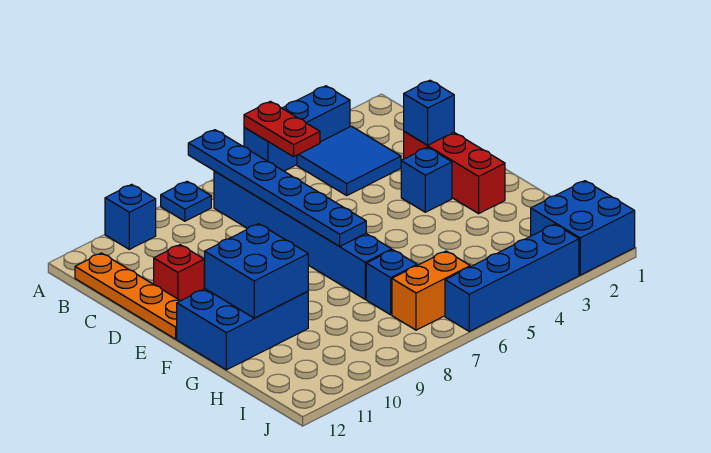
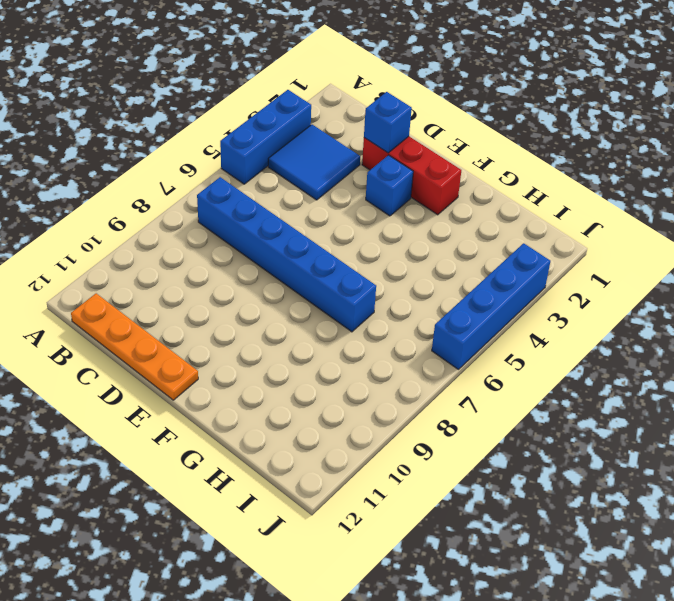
none -> blue plate A8 level 1
none -> blue brick A10 level 1
none -> red brick D11 level 1

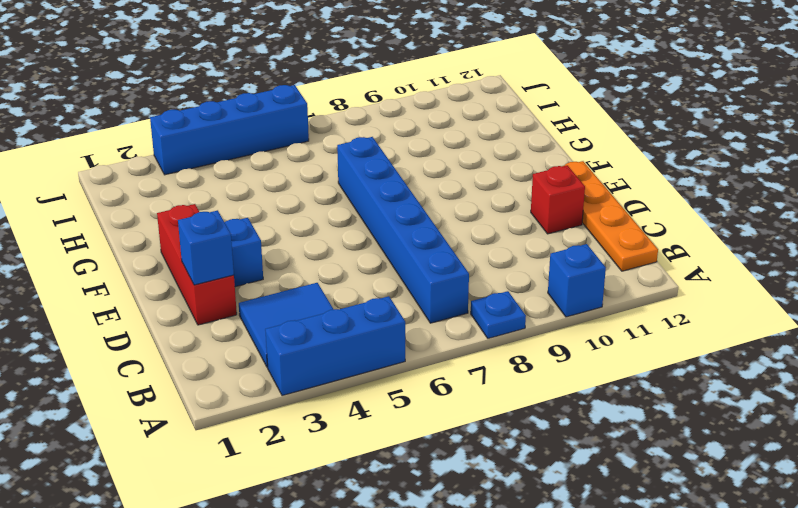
none -> blue brick F10:G12 level 1
none -> blue brick H7 level 1
none -> blue brick I1:J2 level 1

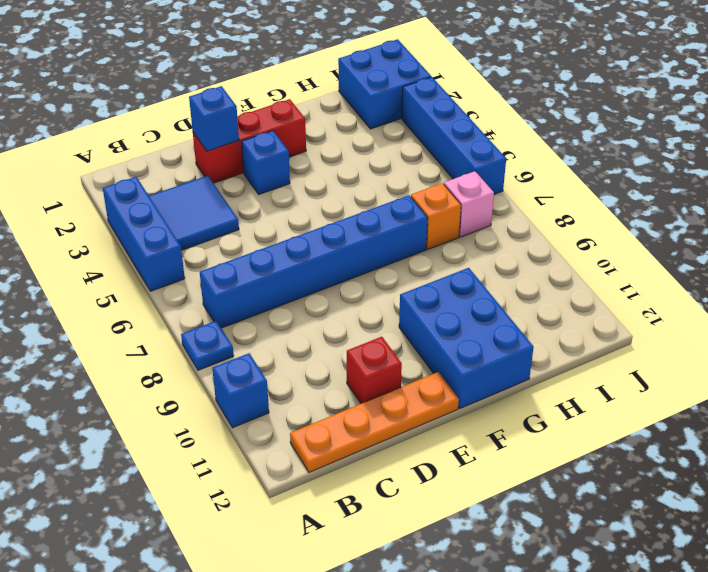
orange brick H7 level 1 -> blue brick H7 level 1
pink brick I7 level 1 -> orange brick I6:I7 level 1
none -> red plate A5:B5 level 2
none -> blue plate A7:F7 level 2
none -> blue brick F10:G11 level 2

